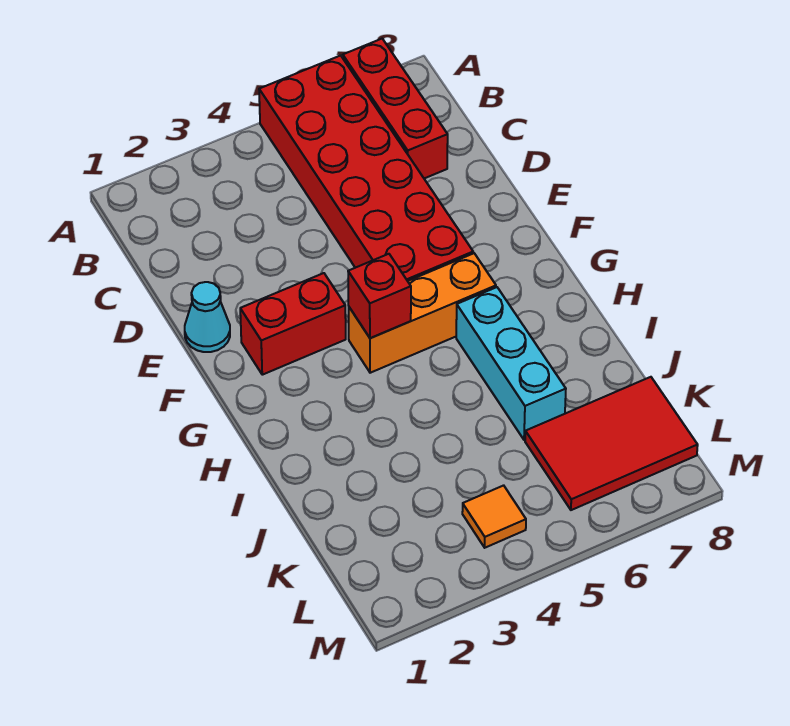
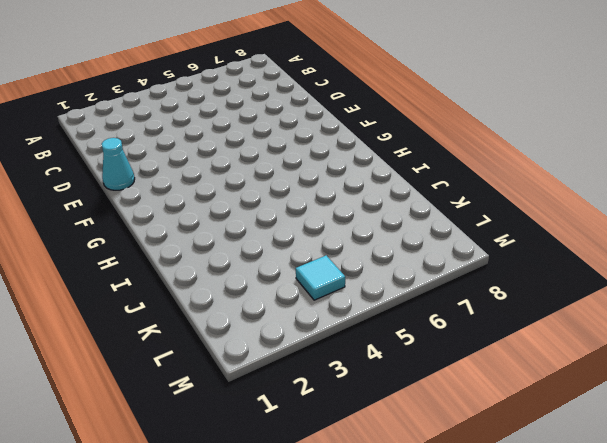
cyan tile L4 level 1 -> orange tile L4 level 1
none -> red brick A5:F6 level 1
none -> red brick A7:C7 level 1

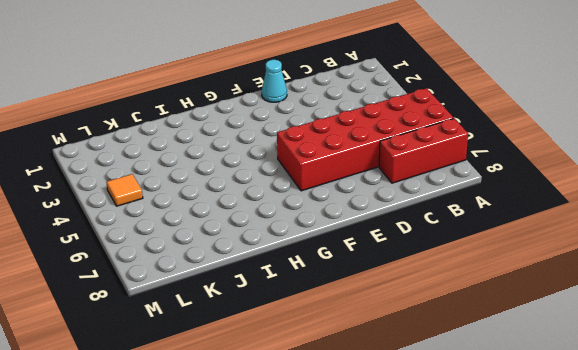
none -> red brick F2:F3 level 1
none -> orange brick G4:G6 level 1

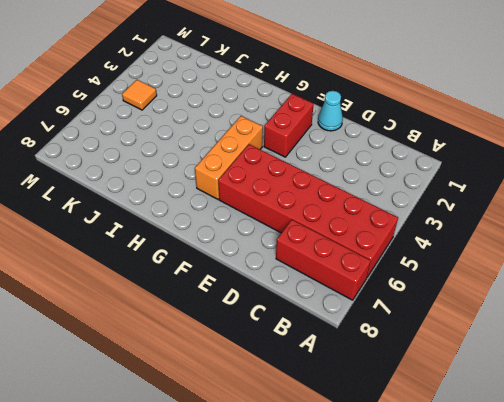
none -> cyan brick H6:J6 level 1
none -> red tile K6:L8 level 1

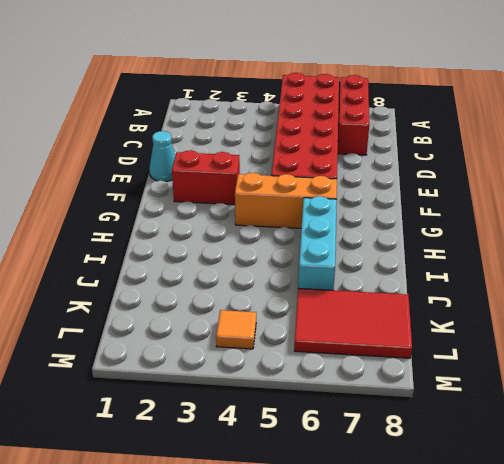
none -> red brick G4 level 2

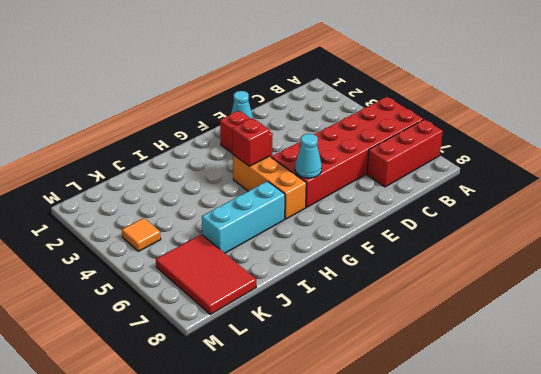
cyan cone F6 level 2 -> none

